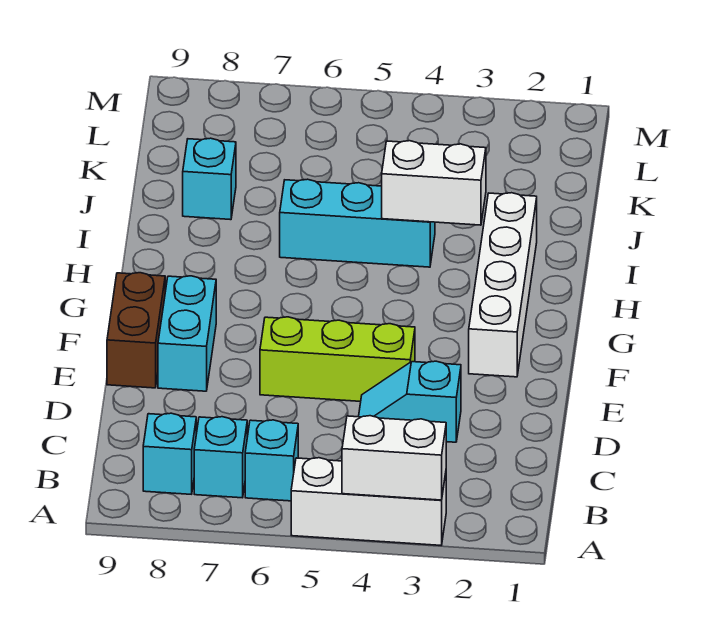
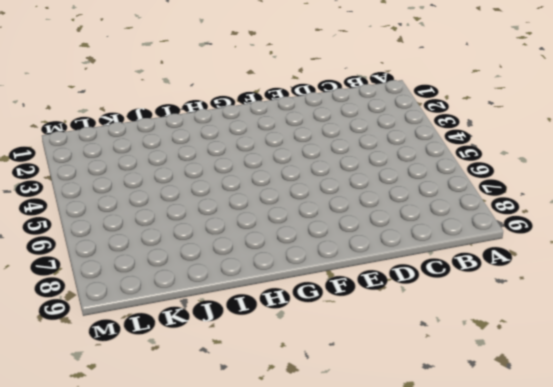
none -> white brick A3:A5 level 1
none -> cyan brick B6 level 1
none -> cyan brick B7 level 1

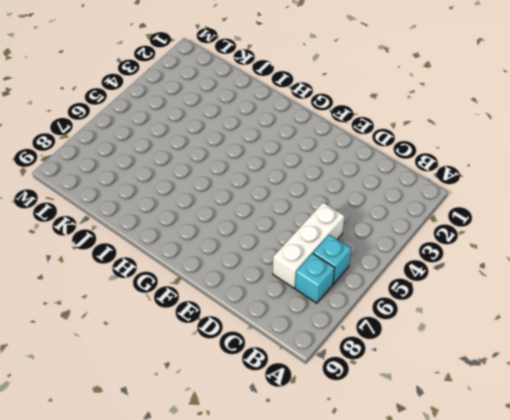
white brick C5:C7 level 1 -> white brick A3:A5 level 1
none -> cyan brick B8 level 1
none -> cyan slope D3:D4 level 1 top 3
none -> lime brick E4:E6 level 1

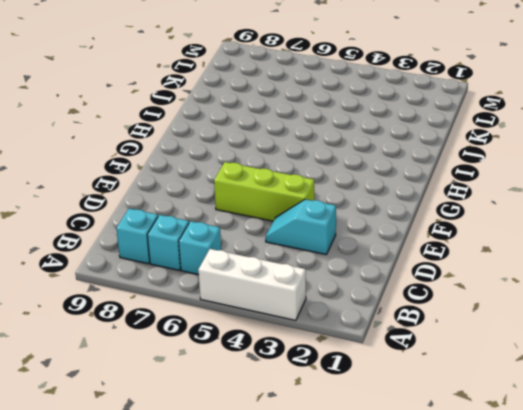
none -> cyan brick E8:F8 level 1
none -> brown brick E9:F9 level 1
none -> white brick F2:I2 level 1

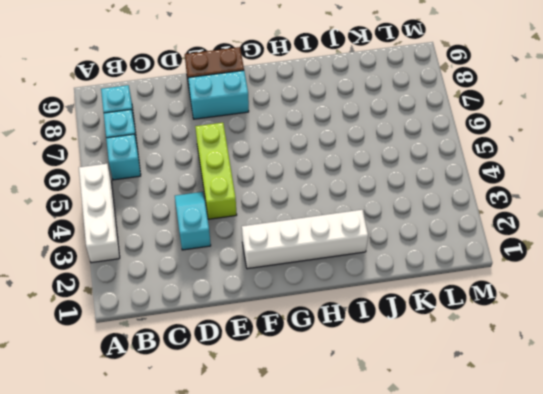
none -> cyan brick I4:I6 level 1
none -> cyan brick J8 level 1
none -> white brick A3:A4 level 2

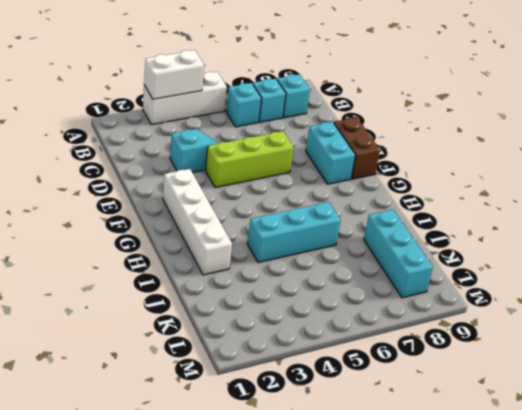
cyan brick J8:L8 level 1 -> cyan brick J8 level 1
none -> white brick I3:I4 level 2

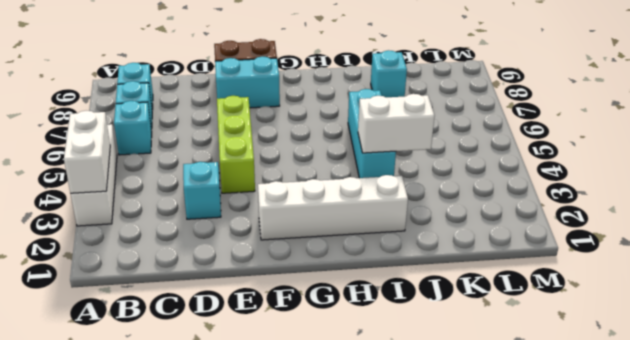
white brick I4:J4 level 2 -> white brick I3:I4 level 2

